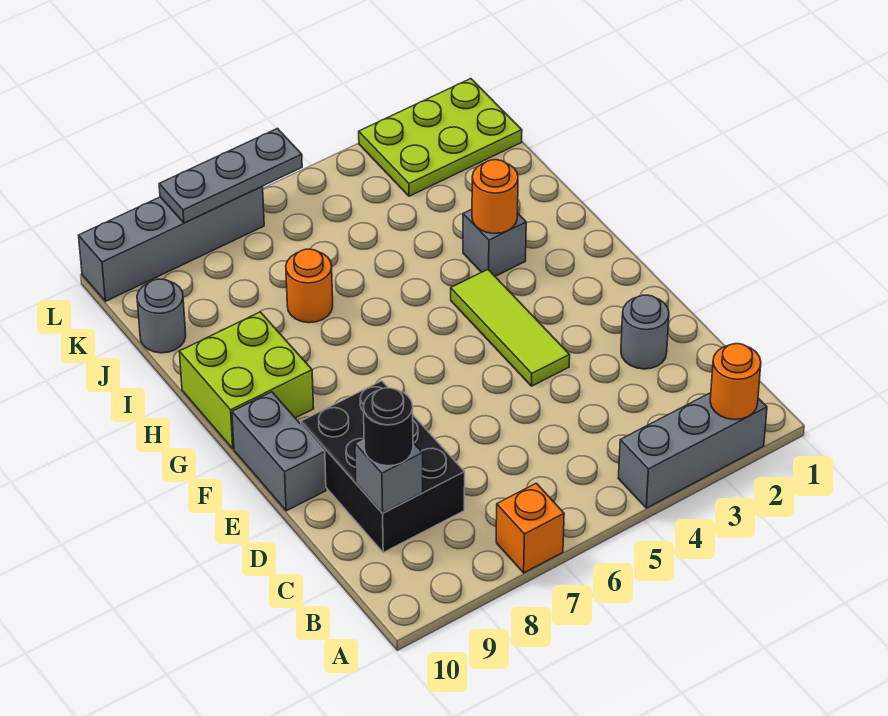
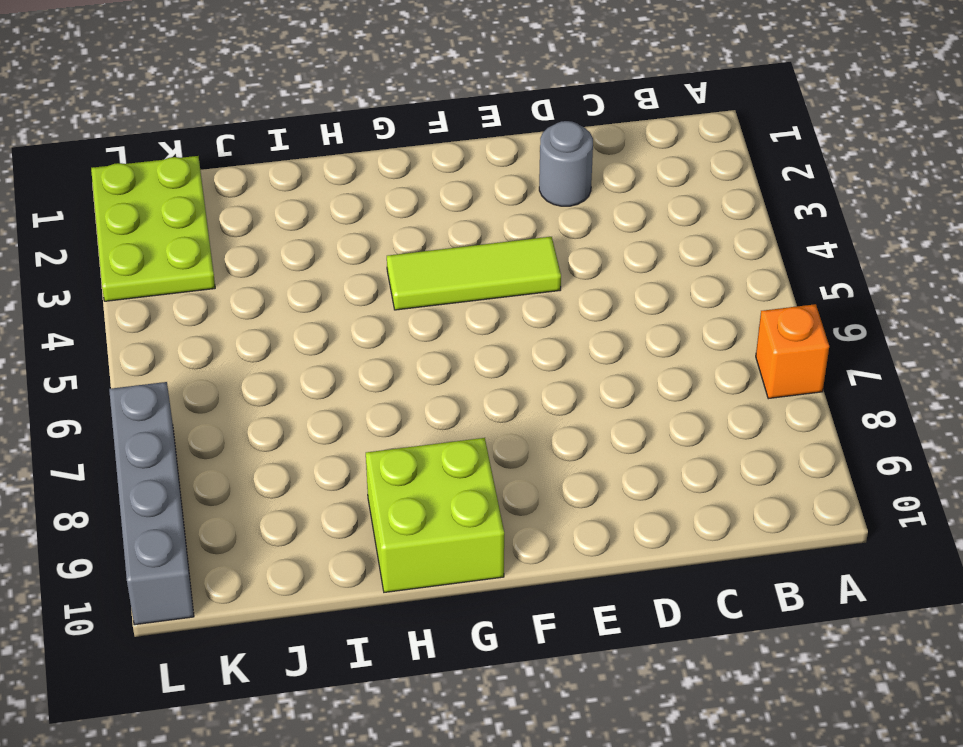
none -> grey brick A2:A4 level 1
none -> black brick C8:E9 level 1
none -> grey brick E10:F10 level 1

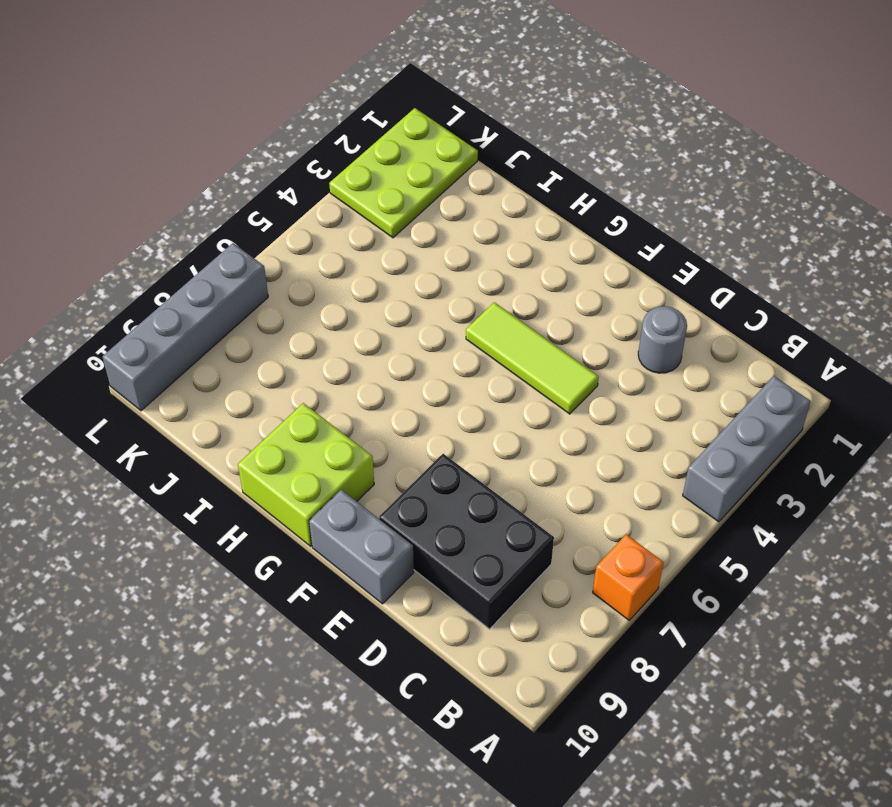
none -> grey brick H3 level 1
none -> orange round brick I7 level 1
none -> grey round brick J10 level 1

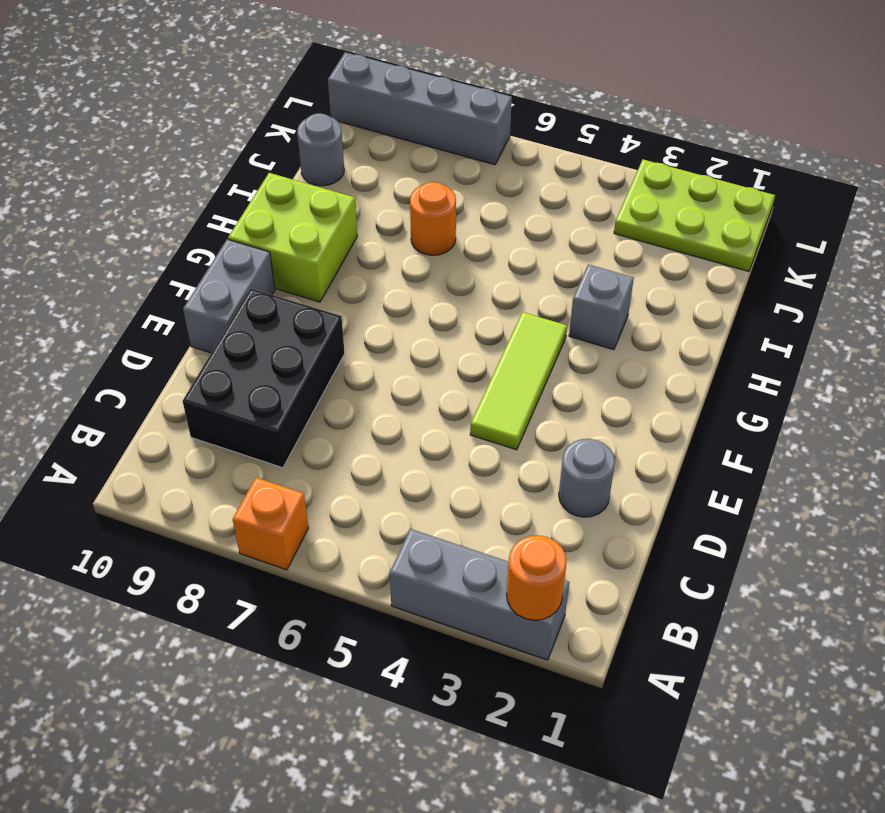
none -> grey brick C9 level 2
none -> orange round brick H3 level 2
none -> grey plate L6:L8 level 2

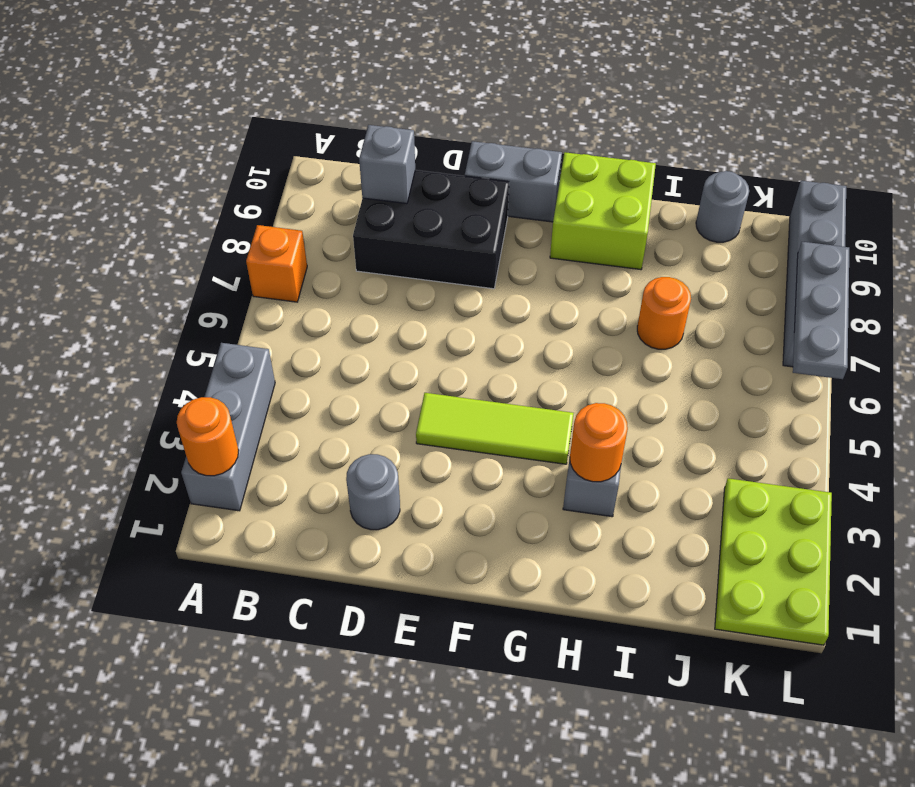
none -> black round brick C9 level 3

